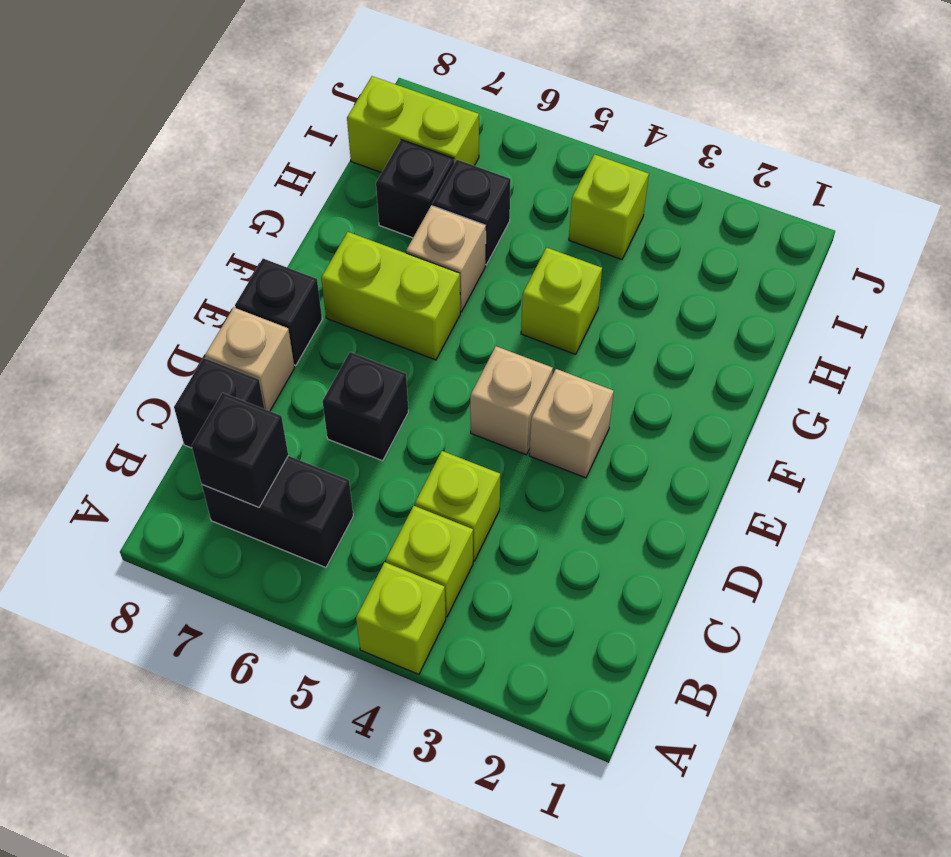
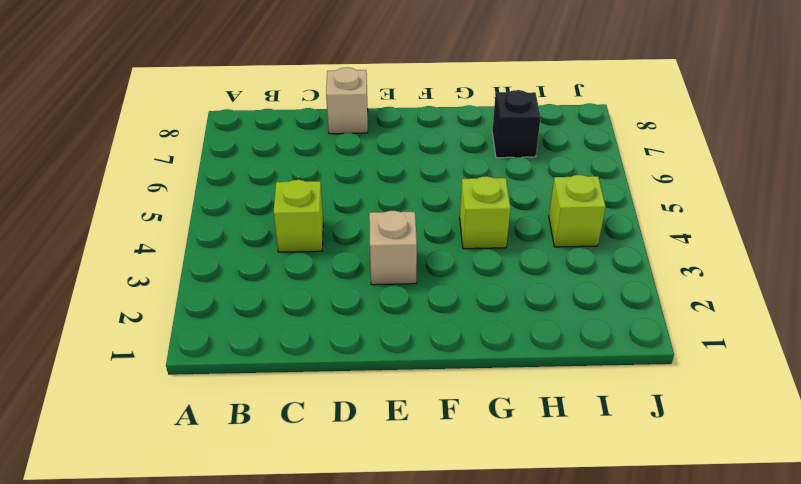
none -> lime brick A4 level 1
none -> lime brick B4 level 1
none -> black brick B6:B7 level 1

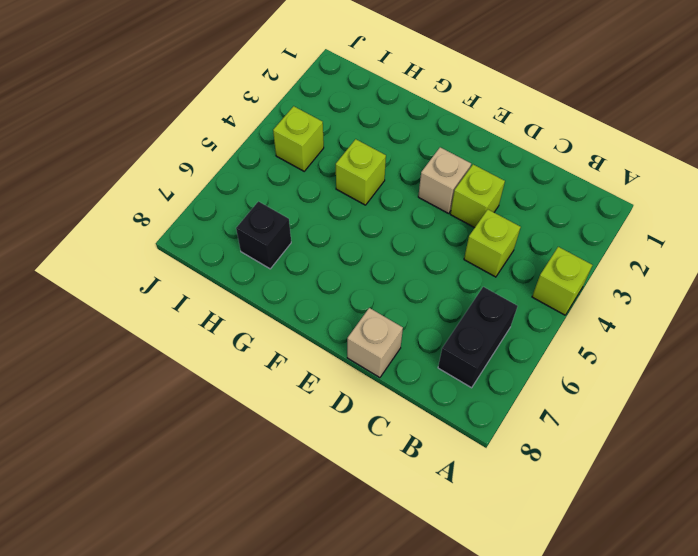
lime brick D3 level 1 -> lime brick B4 level 1
none -> black brick C8 level 1
none -> black brick D6 level 1
none -> tan brick E4 level 1

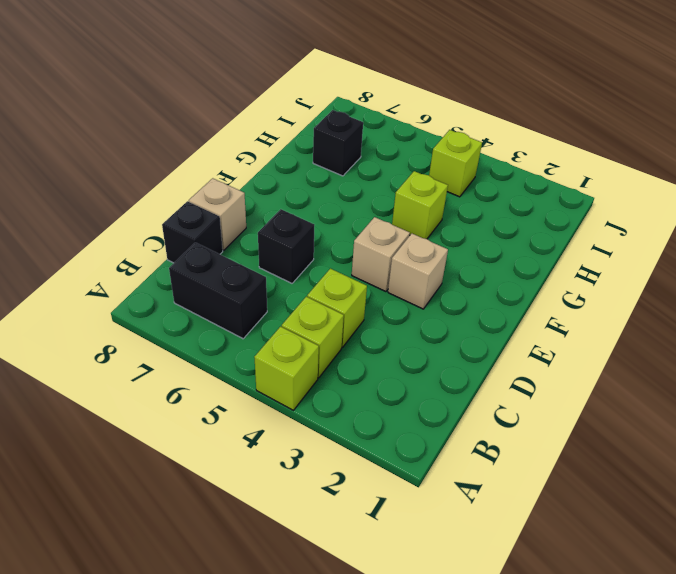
none -> black brick E8 level 1
none -> lime brick F6:F7 level 1
none -> tan brick G6 level 1

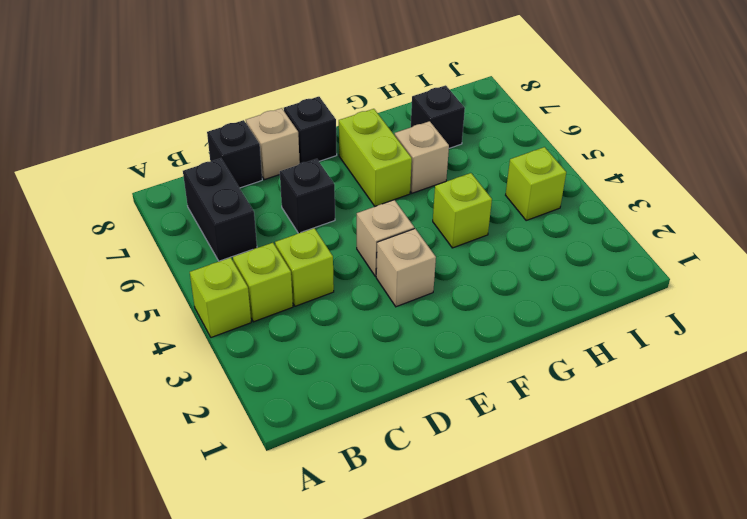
none -> black brick H6 level 1
none -> lime brick I7:I8 level 1
none -> black brick B7 level 2

